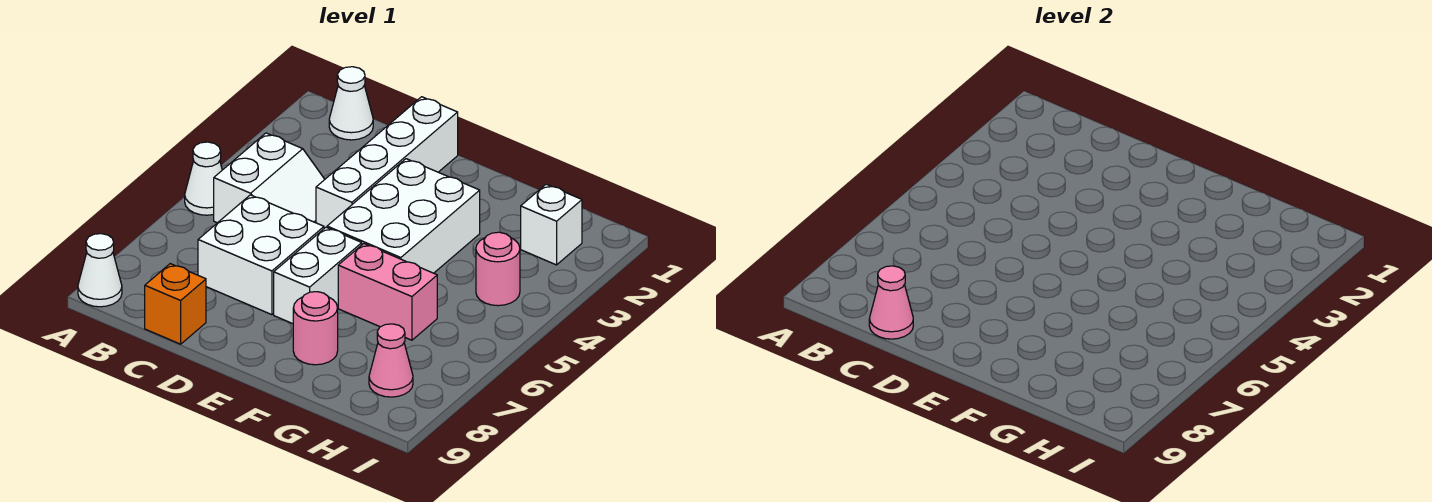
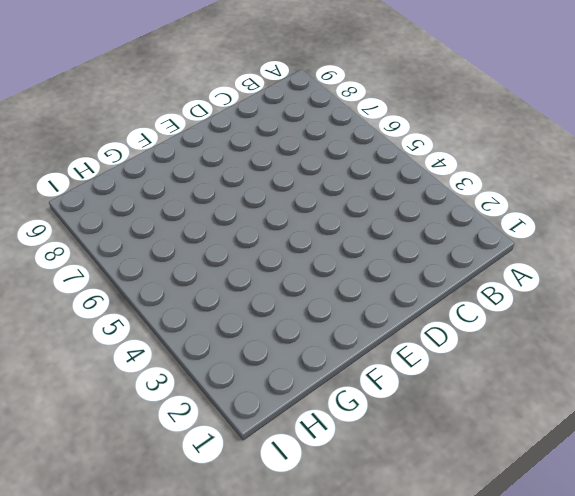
none -> white cone A5 level 1
none -> white cone A9 level 1
none -> white cone B1 level 1

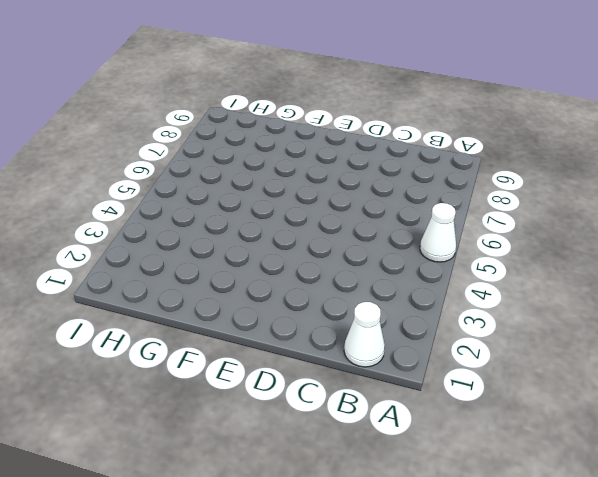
none -> white cone A9 level 1
none -> white slope B4:C5 level 1 top B
none -> white brick C6:D7 level 1

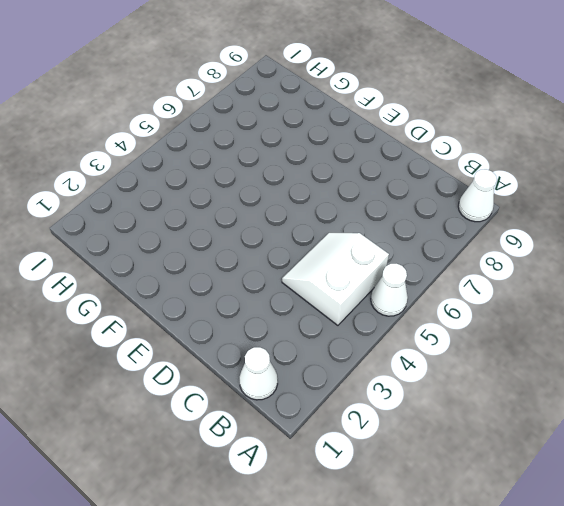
none -> white brick C6:D7 level 1
none -> orange brick C9 level 1
none -> white brick D1:D4 level 1

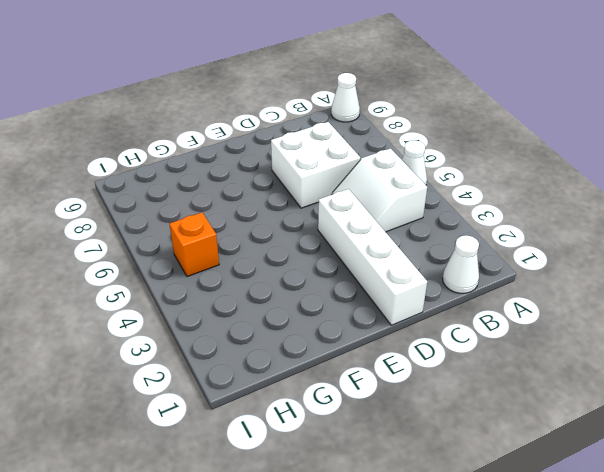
orange brick H5 level 1 -> orange brick C9 level 1
none -> white brick E3:F5 level 1
none -> white brick E6:E7 level 1
none -> pink brick F6:G6 level 1

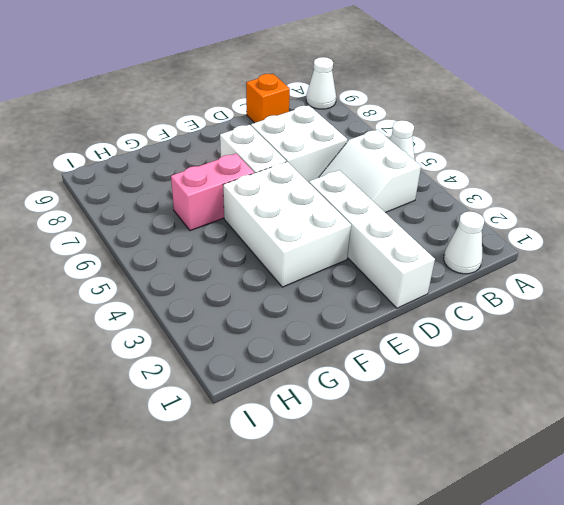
none -> pink round brick F8 level 1
none -> white brick H2 level 1
none -> pink round brick H4 level 1

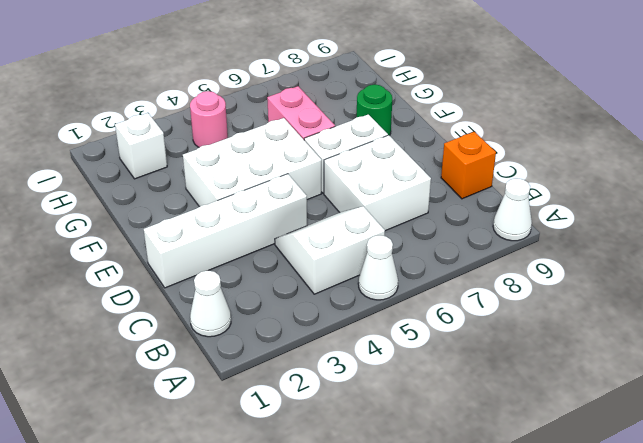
green round brick F8 level 1 -> pink round brick F8 level 1
none -> pink cone H8 level 1
none -> pink cone C9 level 2

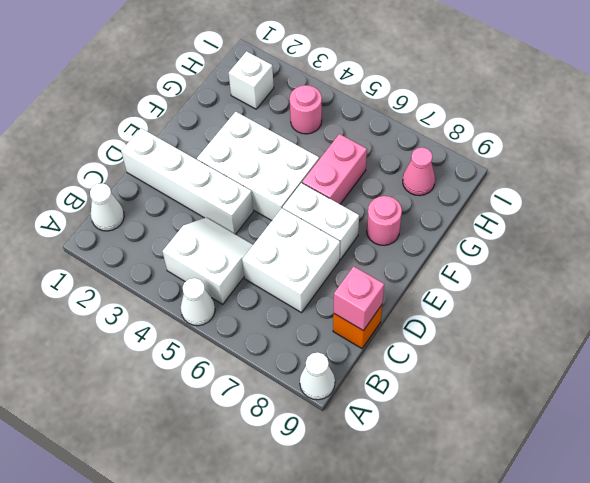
pink brick C9 level 2 -> pink cone C9 level 2

